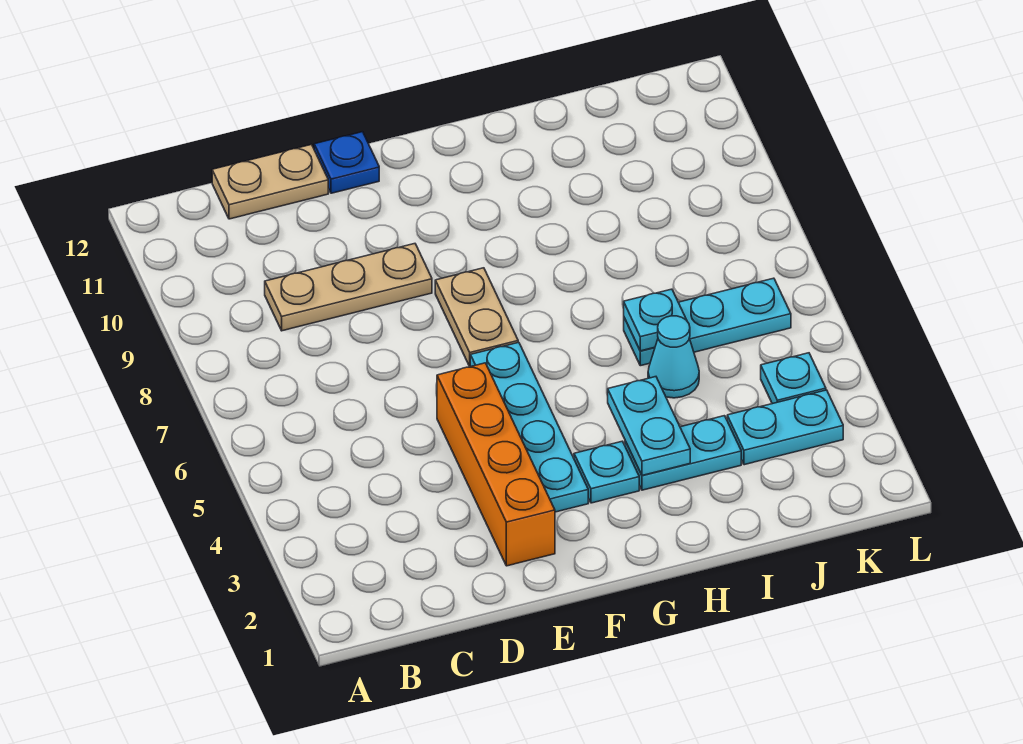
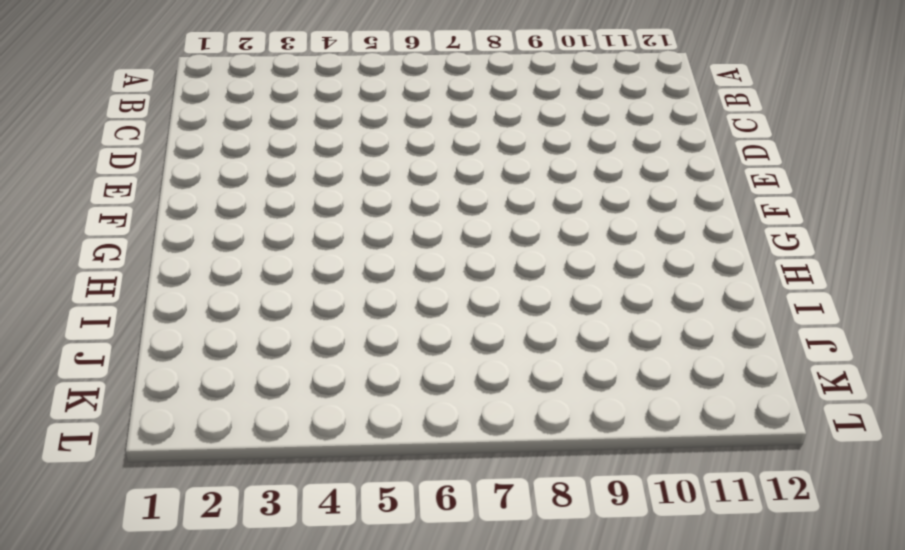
none -> tan plate C9:E9 level 1
none -> tan plate C12:D12 level 1
none -> orange brick E2:E5 level 1

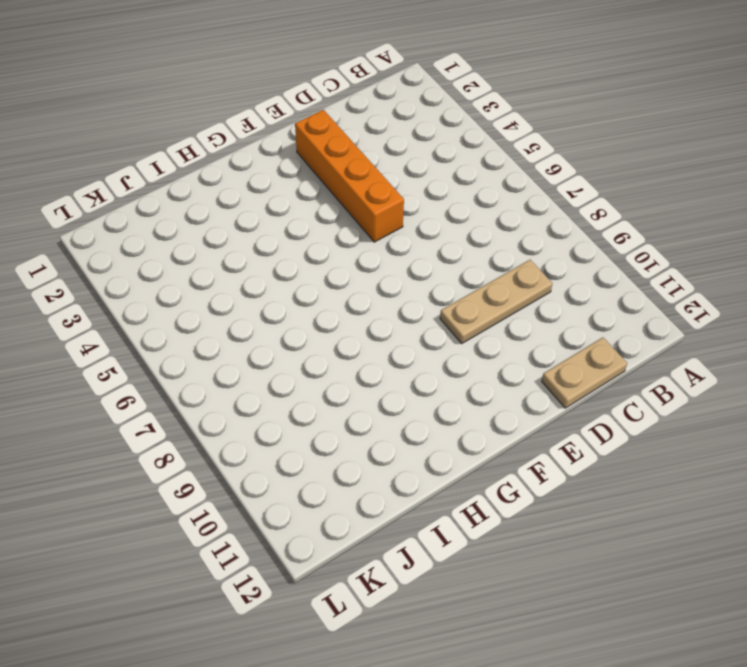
none -> blue plate E12 level 1
none -> cyan plate F3:F6 level 1
none -> tan plate F7:F8 level 1

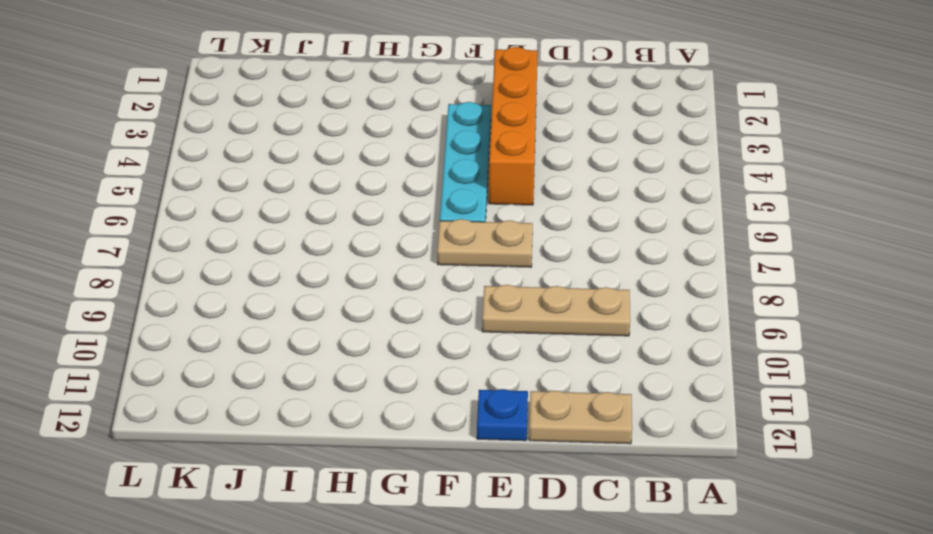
tan plate E7:F7 level 1 -> tan plate F7:F8 level 1
none -> cyan plate G3 level 1
none -> cyan plate H3:I3 level 1
none -> cyan cone I5 level 1

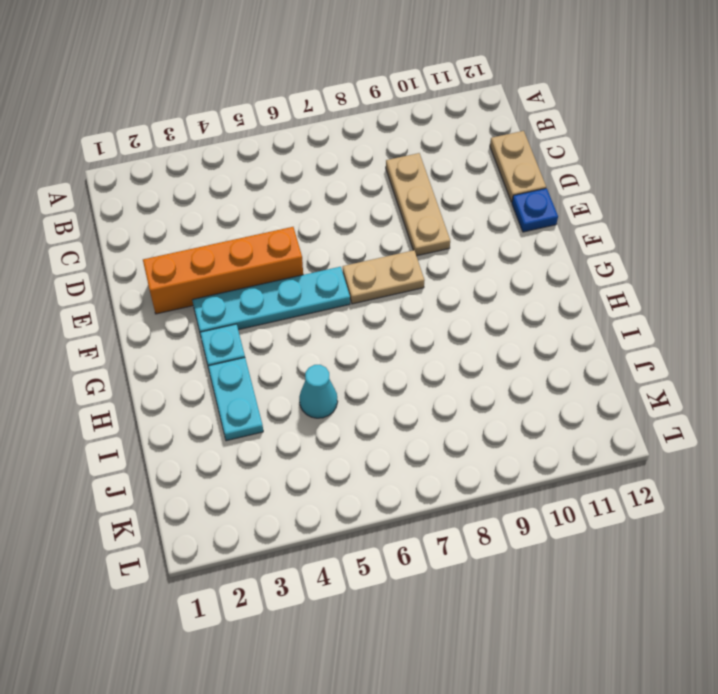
none -> cyan plate I6:K6 level 1
none -> cyan plate J3:K3 level 1
none -> cyan plate K4 level 1

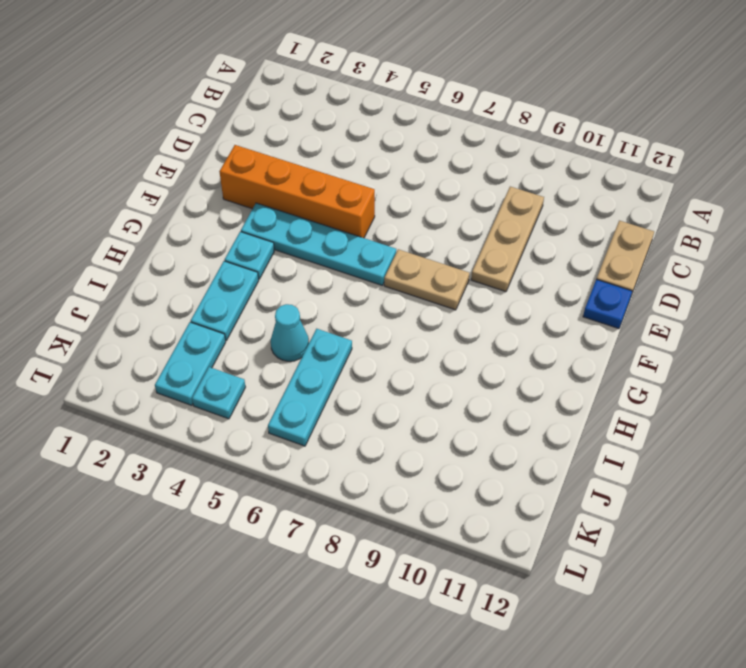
none -> cyan plate H3:H4 level 2
none -> cyan plate I6 level 2

